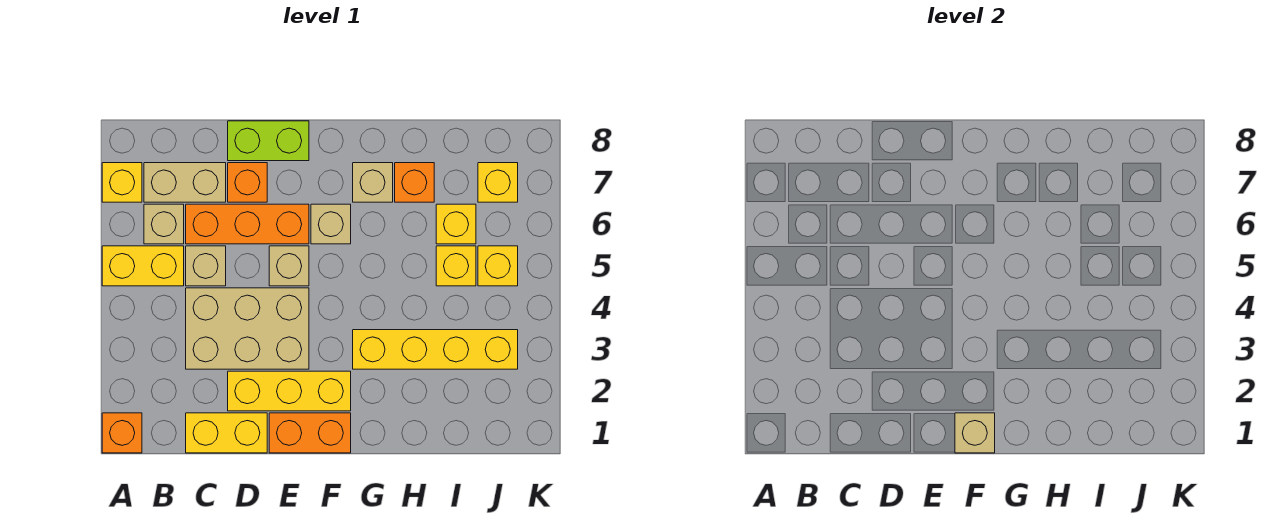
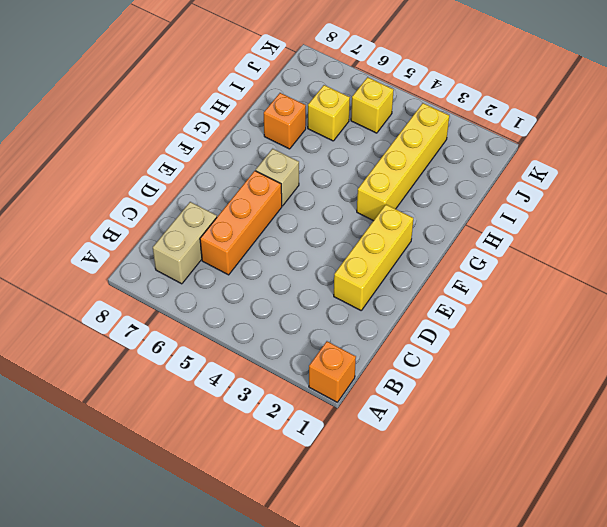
none -> yellow brick A5:B5 level 1
none -> yellow brick A7 level 1
none -> tan brick B6 level 1

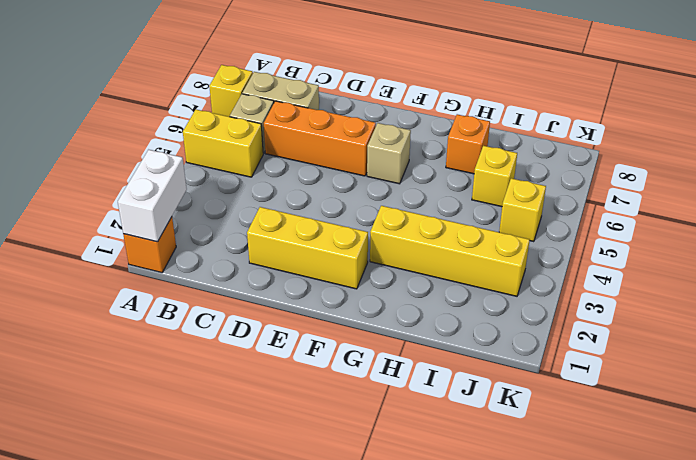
white brick A1:A2 level 2 -> none
none -> yellow brick C1:D1 level 1
none -> tan brick C3:E4 level 1
none -> tan brick C5 level 1

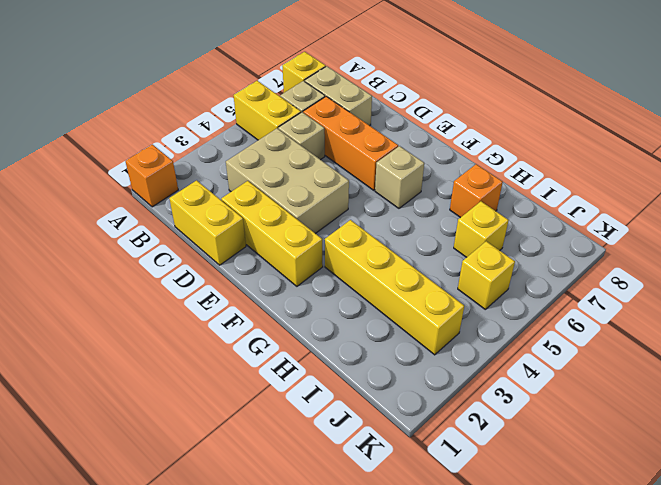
none -> orange brick D7 level 1
none -> lime brick D8:E8 level 1
none -> orange brick E1:F1 level 1

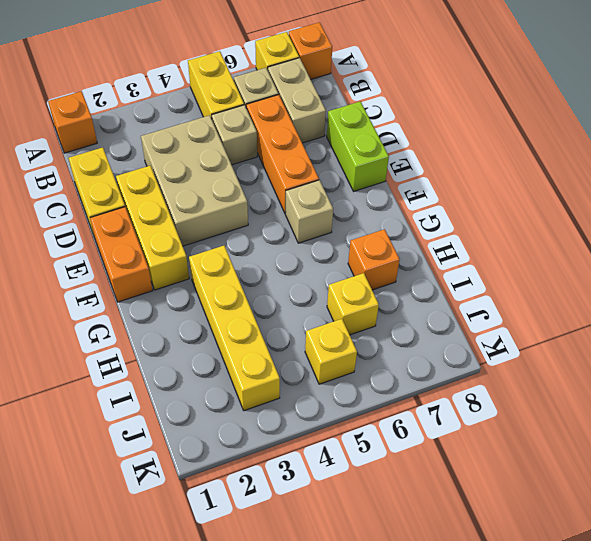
orange brick A8 level 1 -> orange brick D7 level 1
none -> tan brick E5 level 1
none -> tan brick G7 level 1
none -> yellow brick I5 level 1

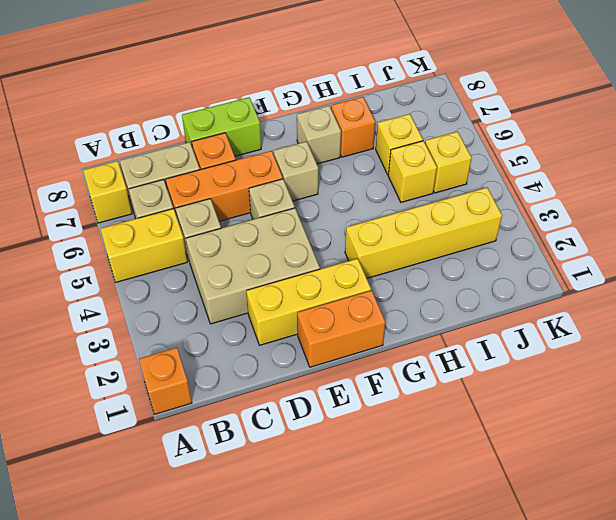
none -> yellow brick C1:D1 level 1
none -> yellow brick J7 level 1
none -> tan brick F1 level 2

